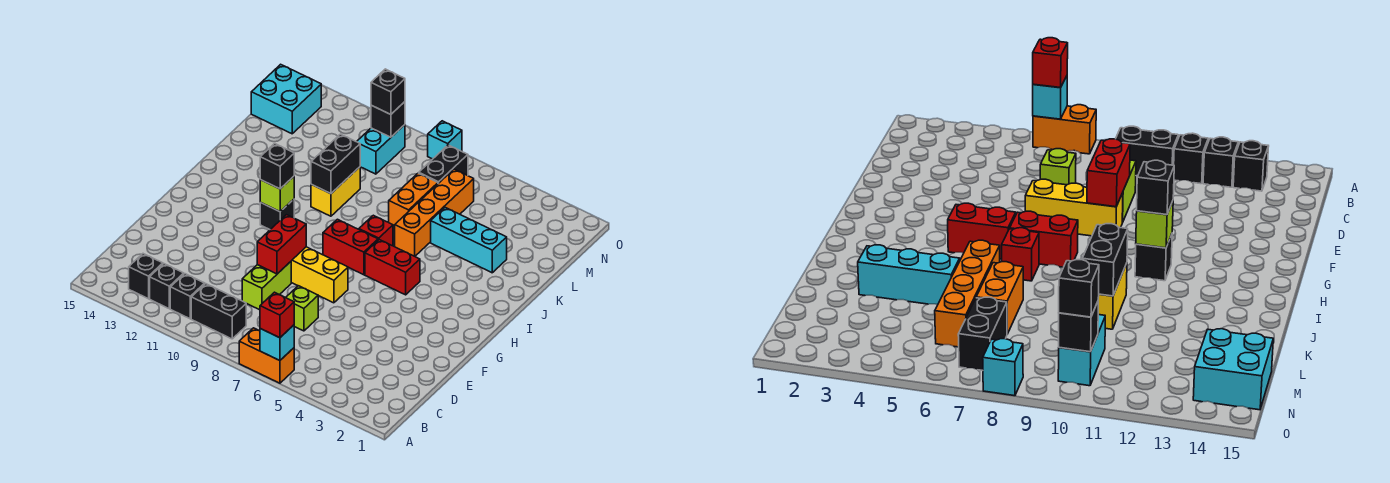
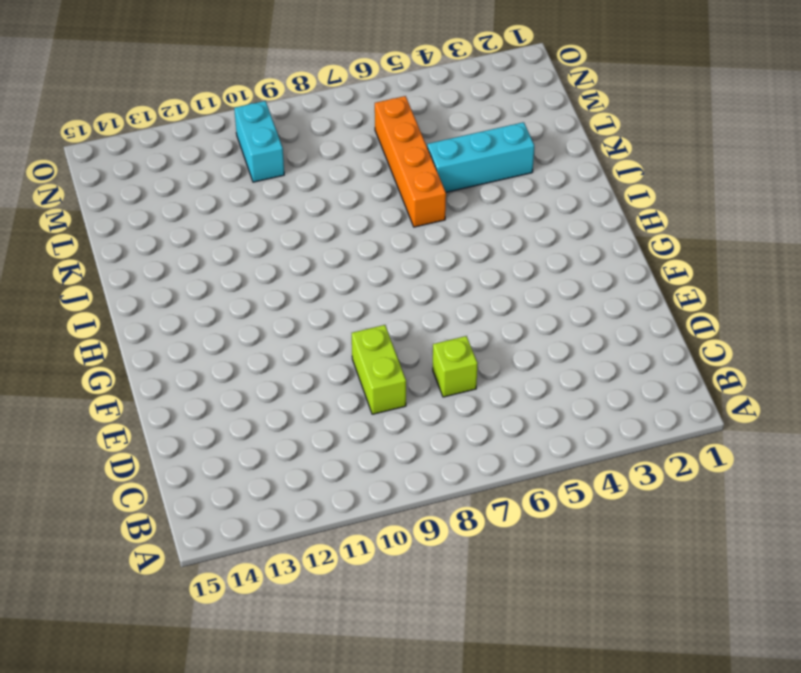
none -> orange brick A6:A7 level 1
none -> black brick B9:B10 level 1
none -> black brick B11 level 1

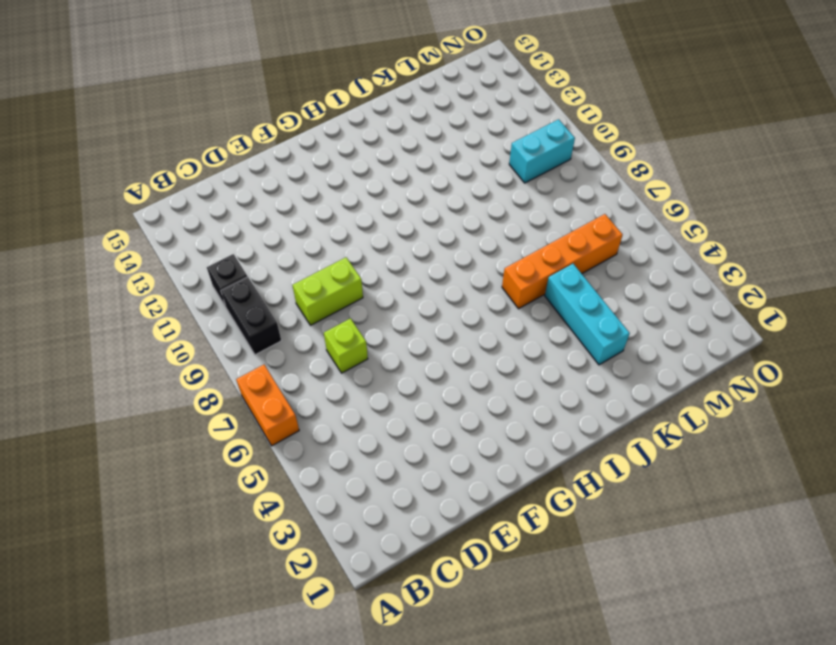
none -> black brick B12 level 1
none -> black brick B13 level 1
none -> yellow brick F7:F9 level 1

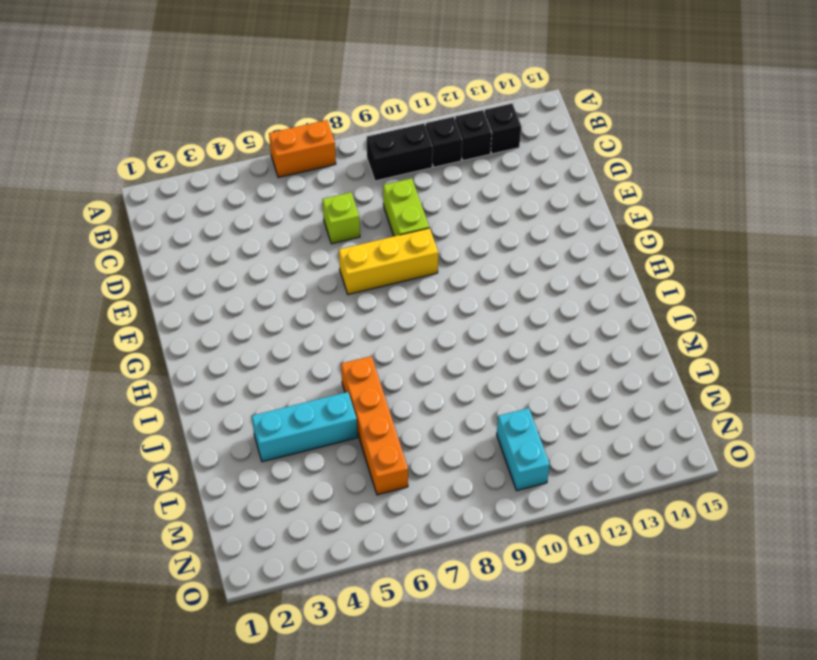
none -> red brick H5:H6 level 1
none -> red brick H7:H8 level 1
none -> black brick H11 level 1

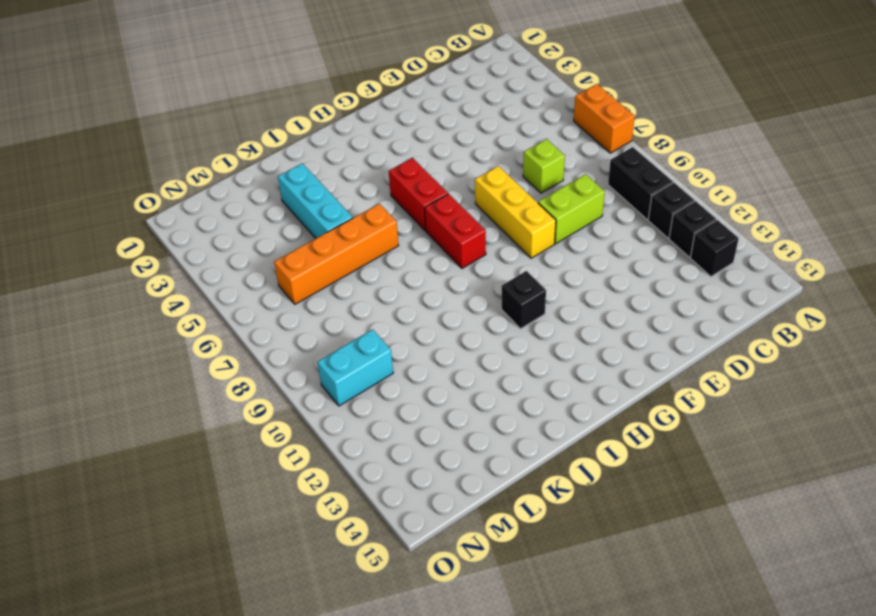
none -> red brick I7 level 1
none -> yellow brick J10:K10 level 1
none -> orange brick K7:L7 level 1

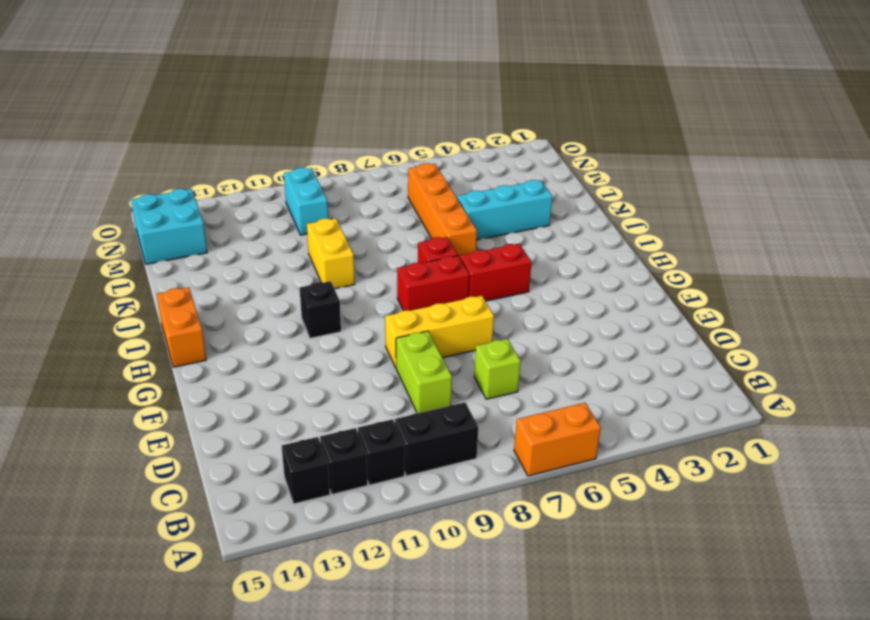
orange brick H15:I15 level 1 -> orange brick K7:L7 level 1
none -> black brick M7:N7 level 1
none -> cyan brick O8 level 1
none -> cyan brick A6 level 2

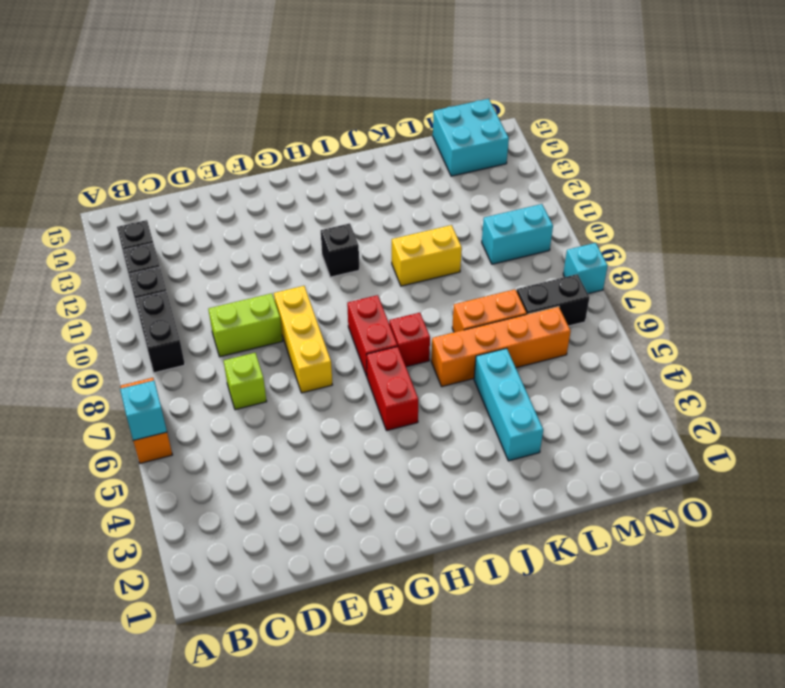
none -> red brick E9:F9 level 2
none -> lime brick H11 level 2
none -> black brick J10:K10 level 2

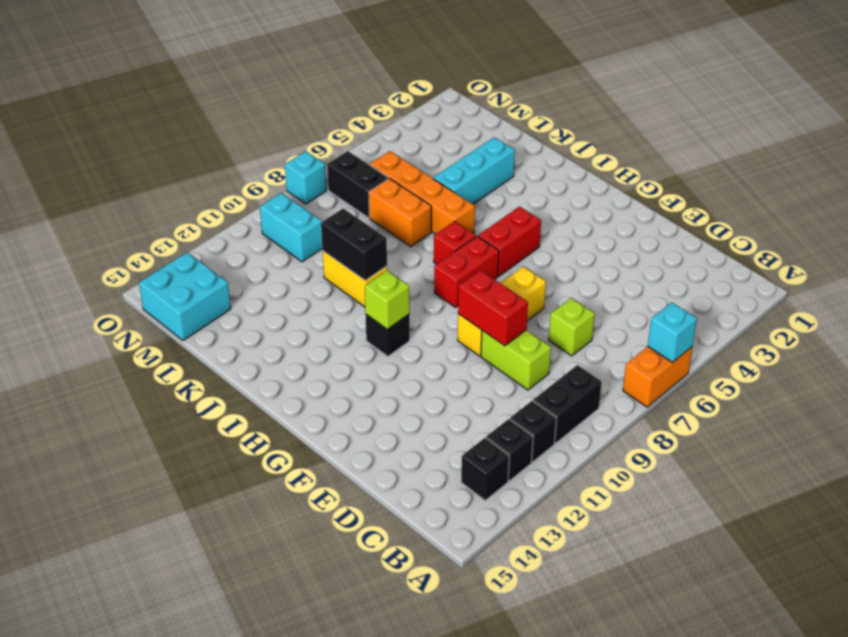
none -> black brick N10 level 2
none -> red brick A6 level 3
none -> black brick H11 level 3

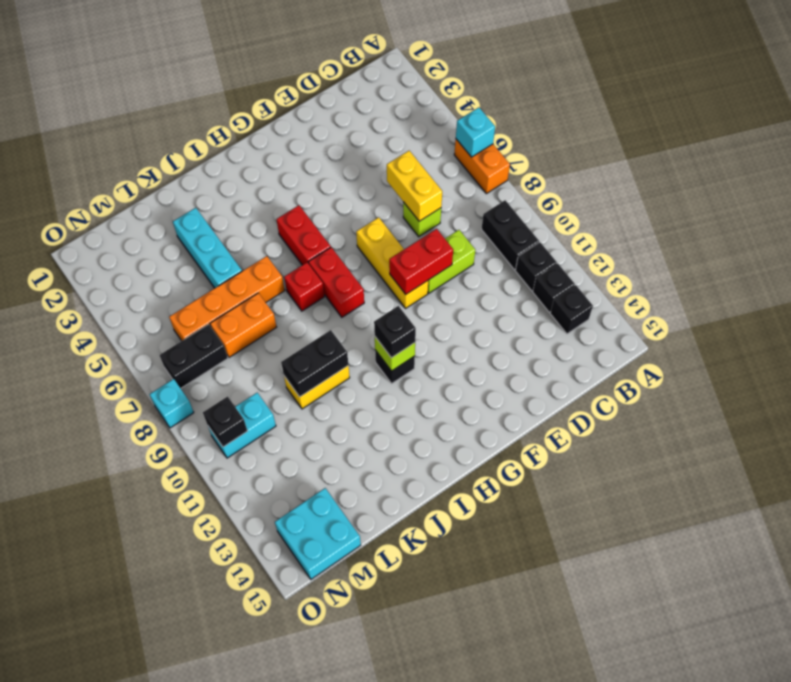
yellow brick D6:D7 level 2 -> none
none -> red brick A6 level 3
none -> black brick N10 level 3

